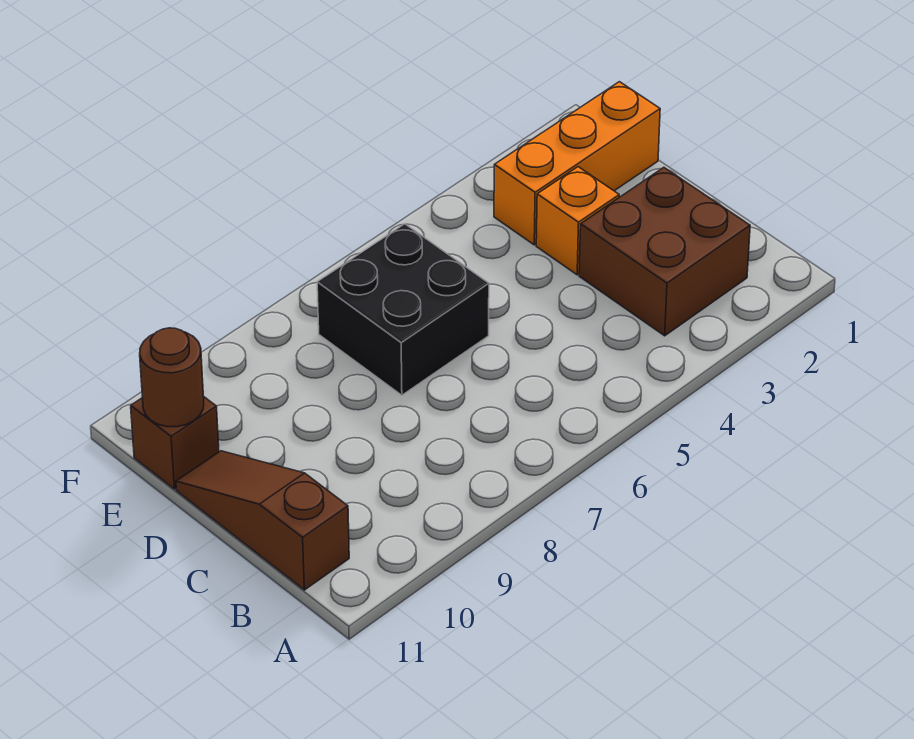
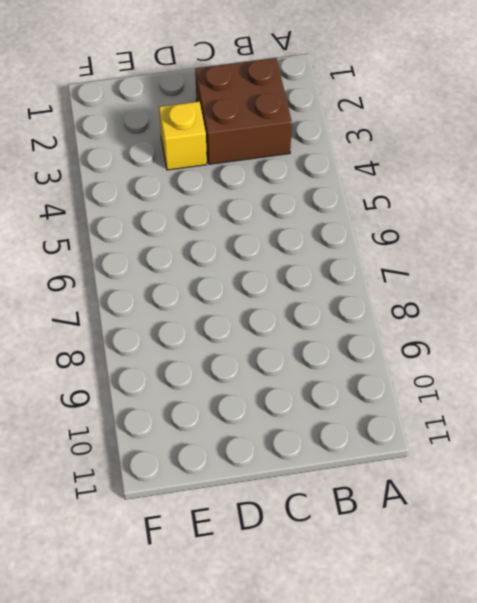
yellow brick D3 level 1 -> orange brick D3 level 1
none -> brown slope B11:D11 level 1 top B
none -> black brick D6:E7 level 1

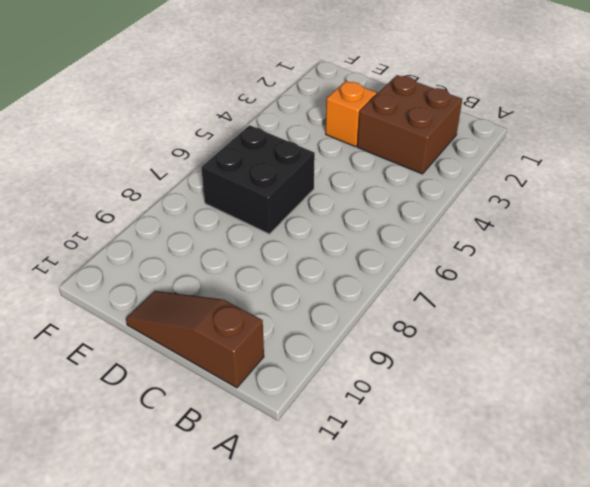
none -> orange brick E1:E3 level 1
none -> brown brick E11 level 1

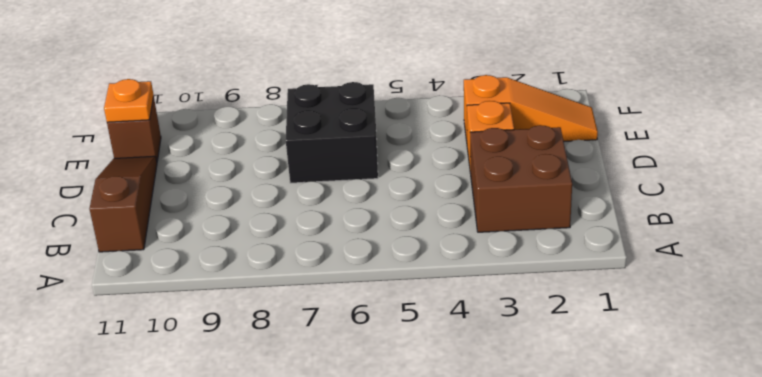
orange slope E1:E3 level 1 top 3 -> orange brick E1:E3 level 1
orange plate E11 level 2 -> brown round brick E11 level 2

